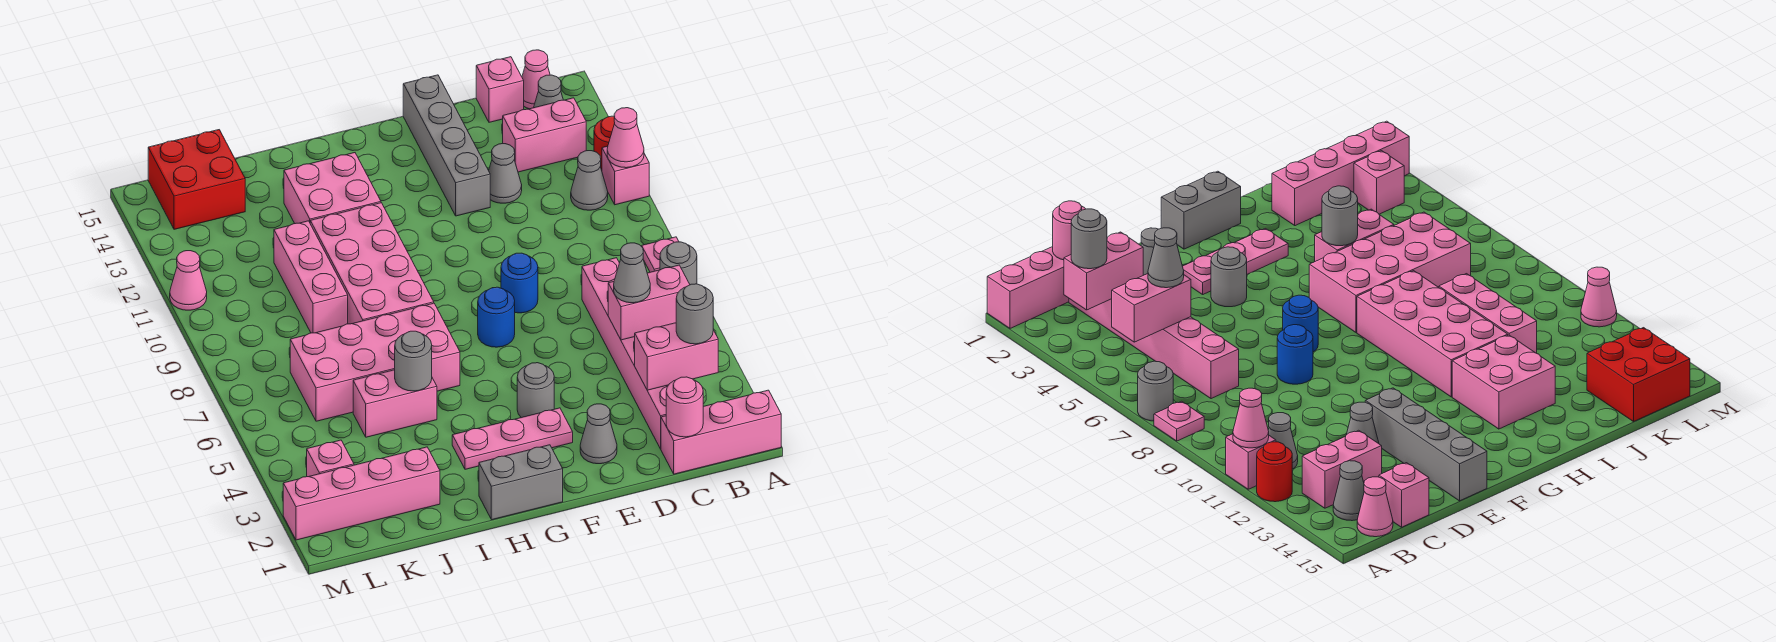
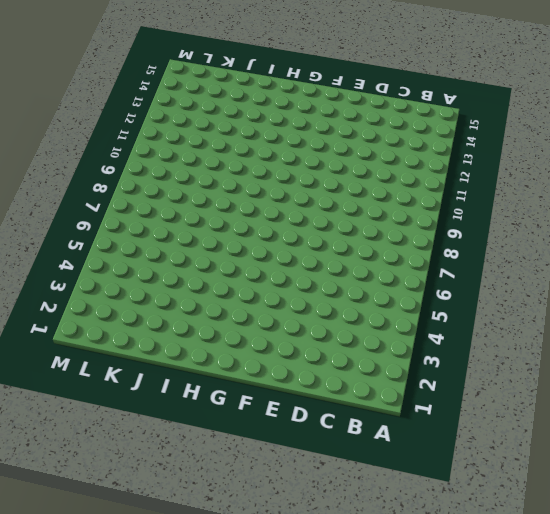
none -> pink brick A1:C1 level 1
none -> grey round brick A7 level 1
none -> pink plate A8 level 1
none -> pink brick A11 level 1

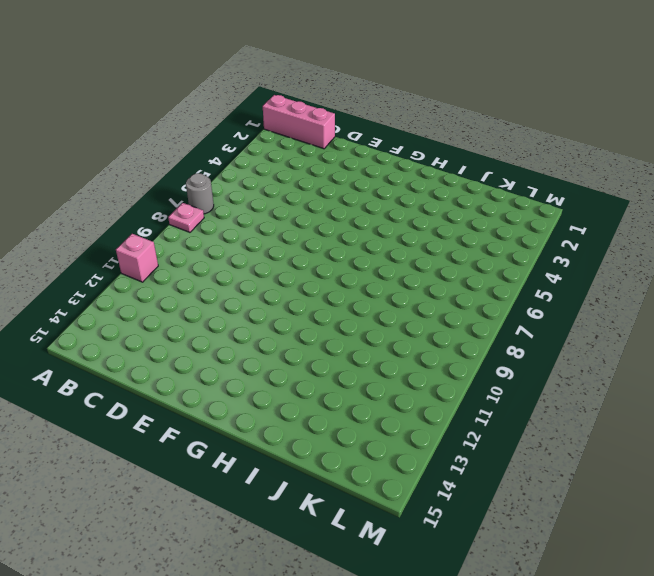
none -> red round brick A12 level 1
none -> grey cone B11 level 1
none -> pink brick B13:C13 level 1
none -> grey cone B14 level 1

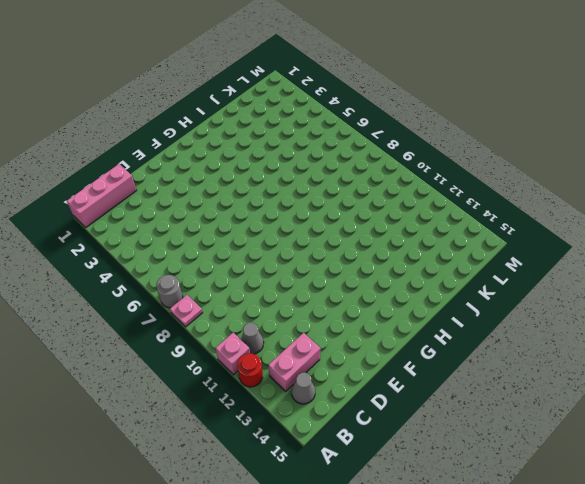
none -> pink cone B15 level 1
none -> pink brick C2:C7 level 1
none -> pink brick C15 level 1
none -> grey cone D12 level 1

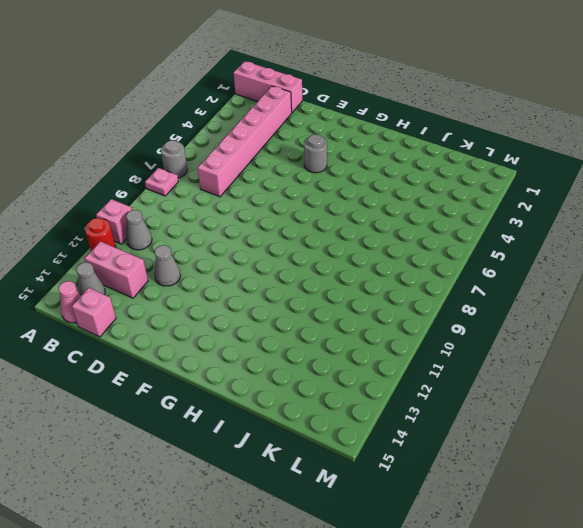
none -> grey cone E2 level 1
none -> blue round brick E8 level 1
none -> grey brick E12:E15 level 1
none -> pink plate F3:H3 level 1

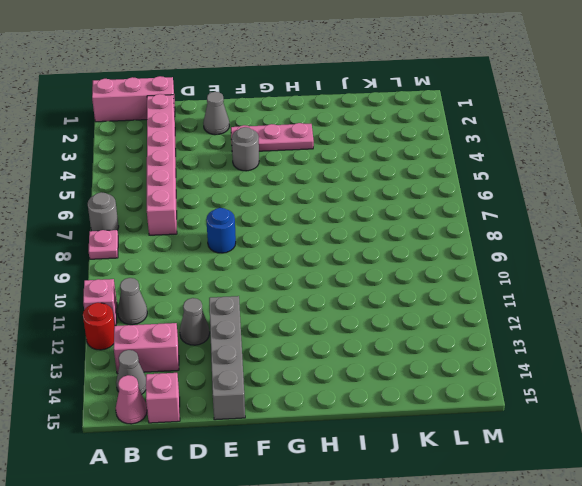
none -> blue round brick F7 level 1
none -> grey brick G1:H1 level 1
none -> pink brick H6:K7 level 1
none -> pink brick H8:I11 level 1

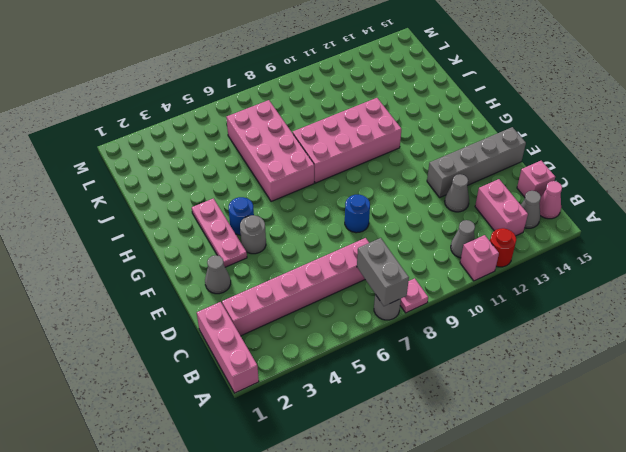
grey brick A7:B7 level 2 -> grey brick G1:H1 level 1
blue round brick G4 level 1 -> blue round brick F7 level 1
none -> pink brick H12:I13 level 1
none -> pink brick I5:J5 level 1
none -> pink brick J2:M2 level 1
none -> pink brick J9:J11 level 1

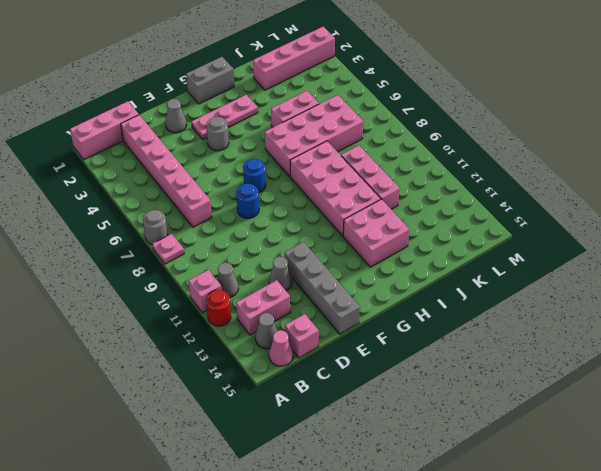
none -> red brick K14:L15 level 1
none -> pink brick L3 level 1
none -> pink cone M11 level 1
none -> pink cone A11 level 2

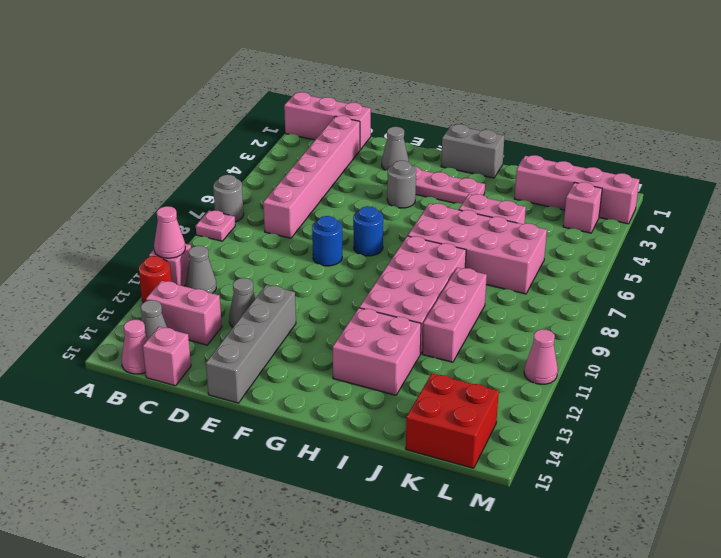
none -> pink brick B3:C3 level 2
none -> pink brick B5:C5 level 2
none -> pink round brick C1 level 2
none -> grey round brick I5 level 2

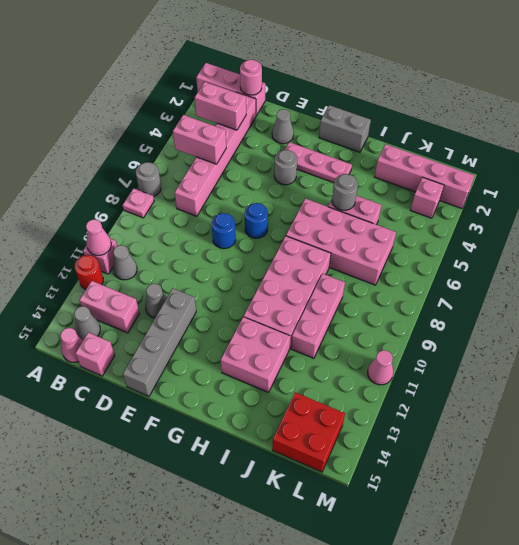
none -> grey round brick B3 level 3
none -> grey cone C5 level 3

